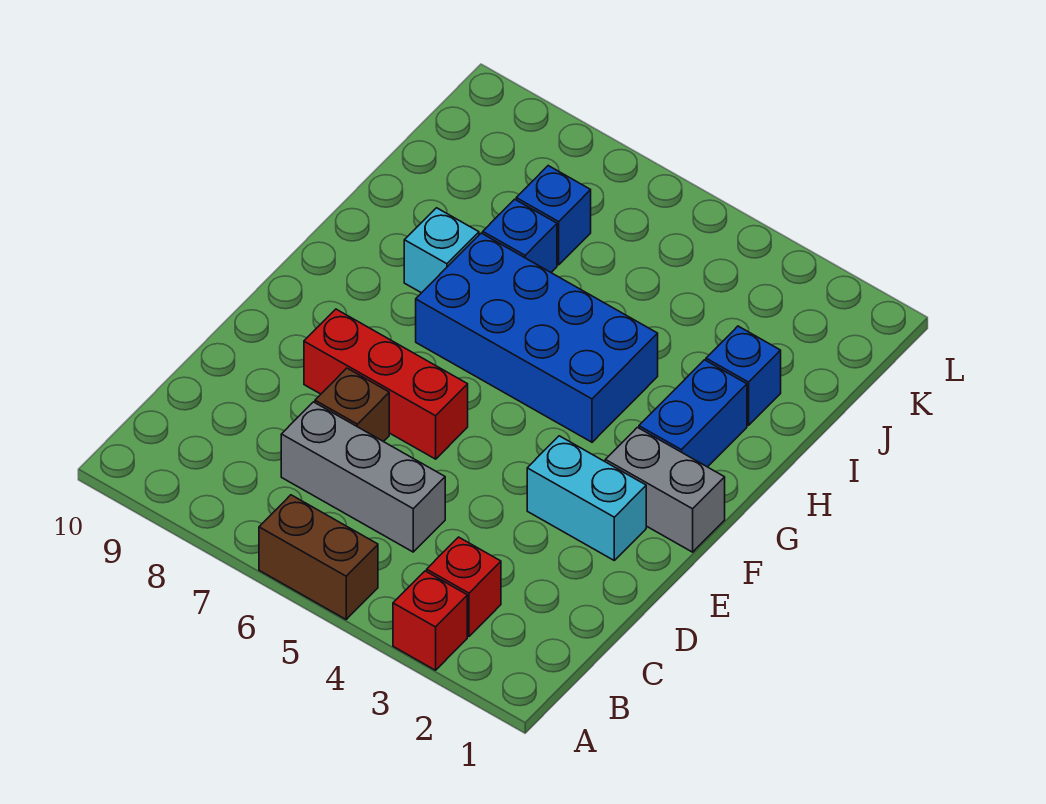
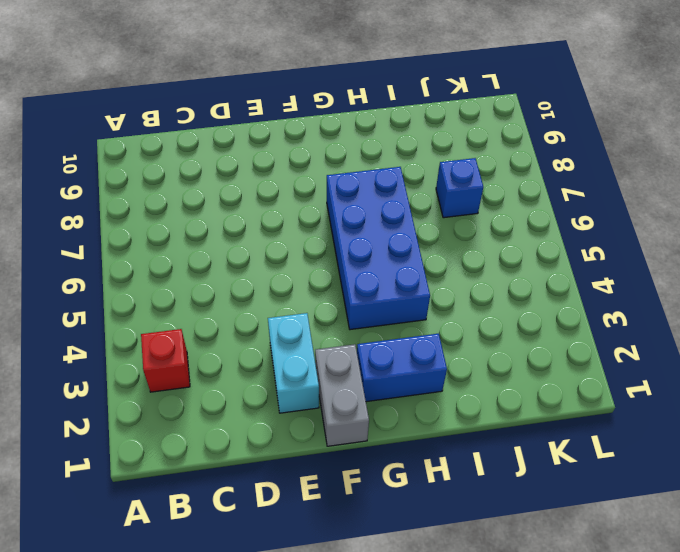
none -> red brick A3 level 1
none -> brown brick A5:A6 level 1
none -> grey brick C5:C7 level 1

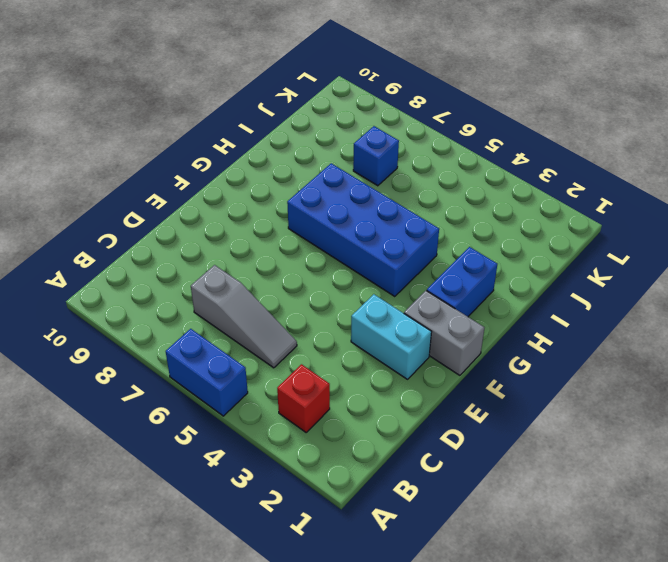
blue brick A5:A6 level 1 -> brown brick A5:A6 level 1
grey slope C5:C7 level 1 top 7 -> grey brick C5:C7 level 1
none -> red brick A3 level 1
none -> brown brick D7 level 1
none -> red brick E6:E8 level 1

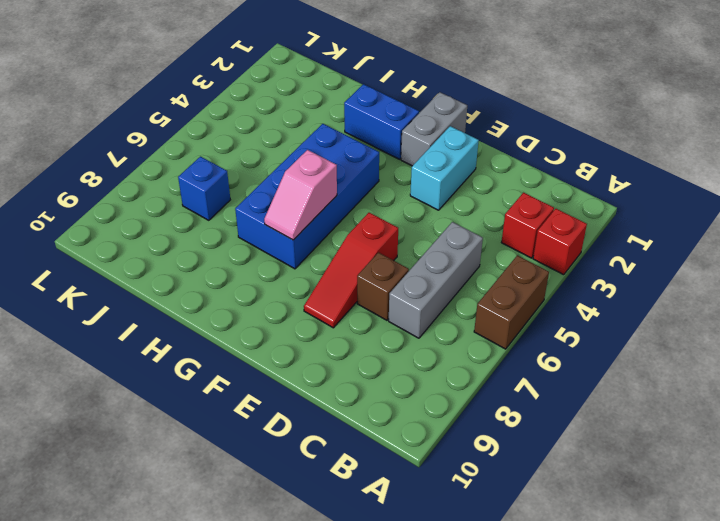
red slope E6:E8 level 1 top 6 -> red brick E6:E8 level 1
pink slope G6:G7 level 2 top 6 -> none
none -> cyan brick H8 level 1
none -> blue brick I2 level 1
none -> blue brick I7 level 1

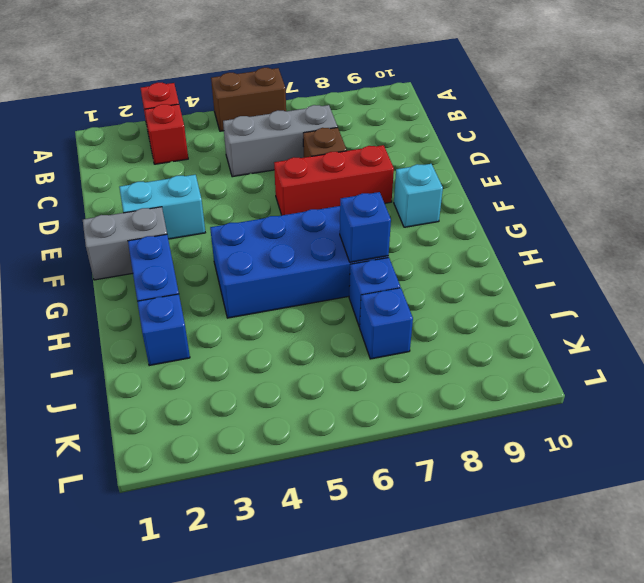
cyan brick F9 level 1 -> cyan brick H8 level 1
blue brick H7 level 2 -> none

